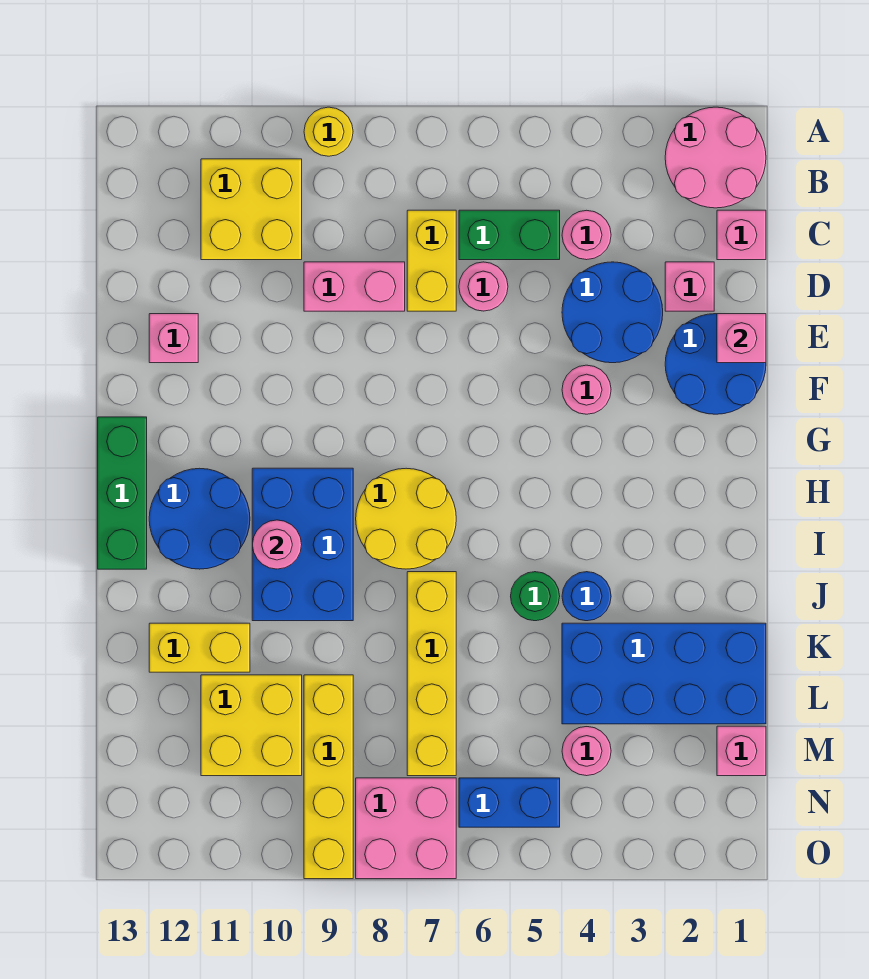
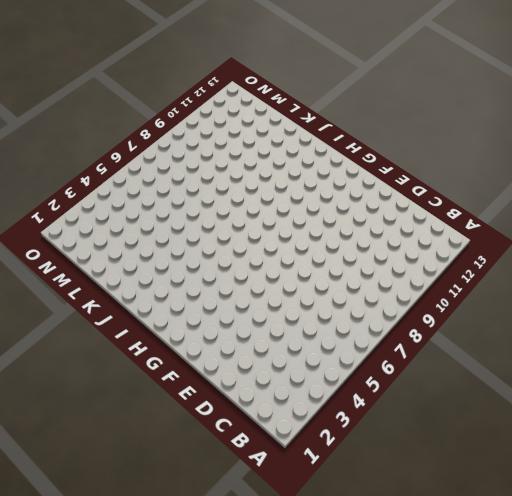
none -> pink round brick A1:B2 level 1
none -> yellow round brick A9 level 1
none -> yellow brick B10:C11 level 1
none -> pink brick C1 level 1

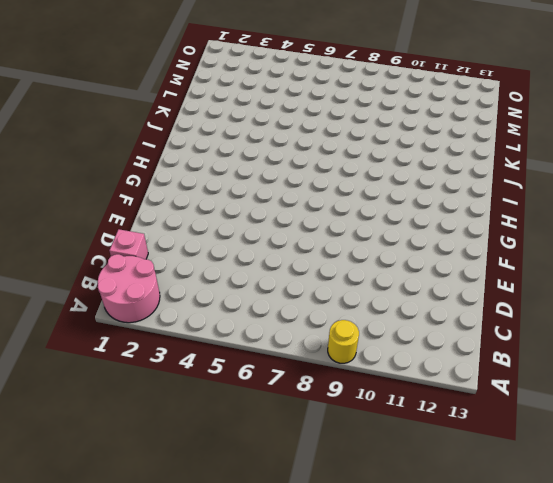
none -> yellow brick B10:C11 level 1
none -> pink round brick C4 level 1
none -> green brick C5:C6 level 1
none -> yellow brick C7:D7 level 1

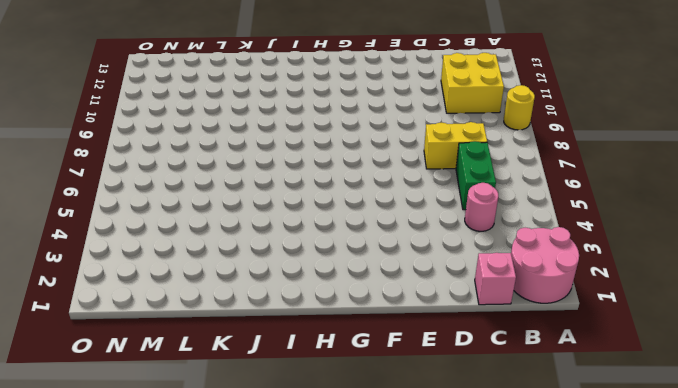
none -> pink brick D2 level 1
none -> blue round brick D3:E4 level 1
none -> pink round brick D6 level 1
none -> pink brick D8:D9 level 1

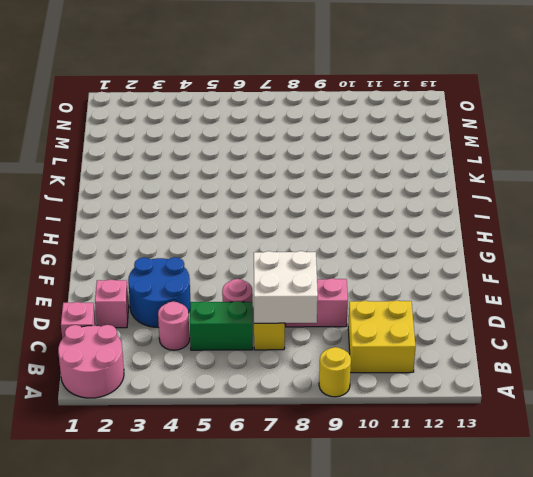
white brick C7:D8 level 2 -> none
none -> blue round brick E1:F2 level 1
none -> pink brick E12 level 1
none -> pink round brick F4 level 1
none -> green brick G13:I13 level 1

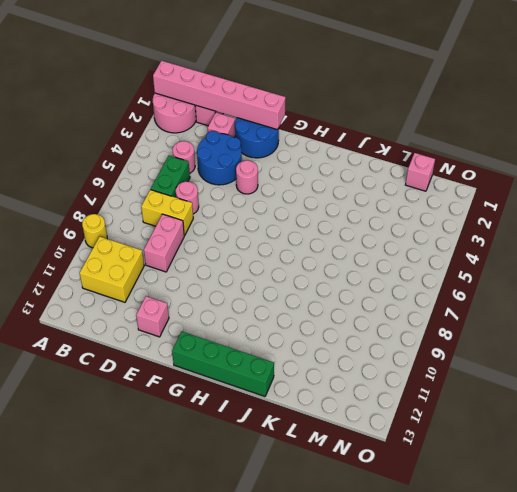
pink brick A1:F1 level 2 -> pink brick E1 level 2
green brick G13:J13 level 1 -> green brick G13:I13 level 1
none -> yellow round brick H7:I8 level 1
none -> blue brick H9:J10 level 1
none -> blue round brick H11:I12 level 1
none -> blue round brick J4 level 1

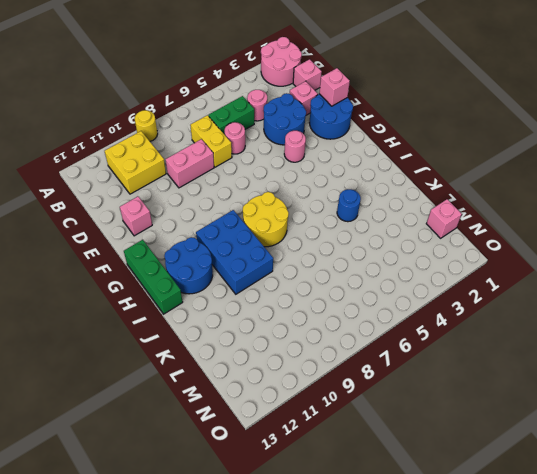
none -> green round brick J5 level 1
none -> yellow brick J7:M7 level 1
none -> blue brick K1:L4 level 1
none -> yellow brick K11:K12 level 1

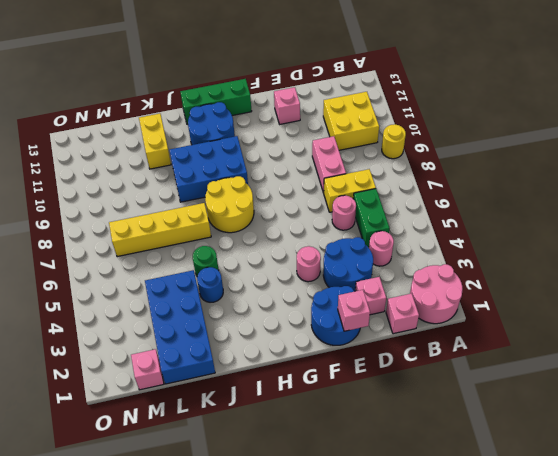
none -> yellow brick L9:O9 level 1
none -> yellow brick L10:M11 level 1
none -> pink round brick M4 level 1
none -> blue brick N5:N6 level 1

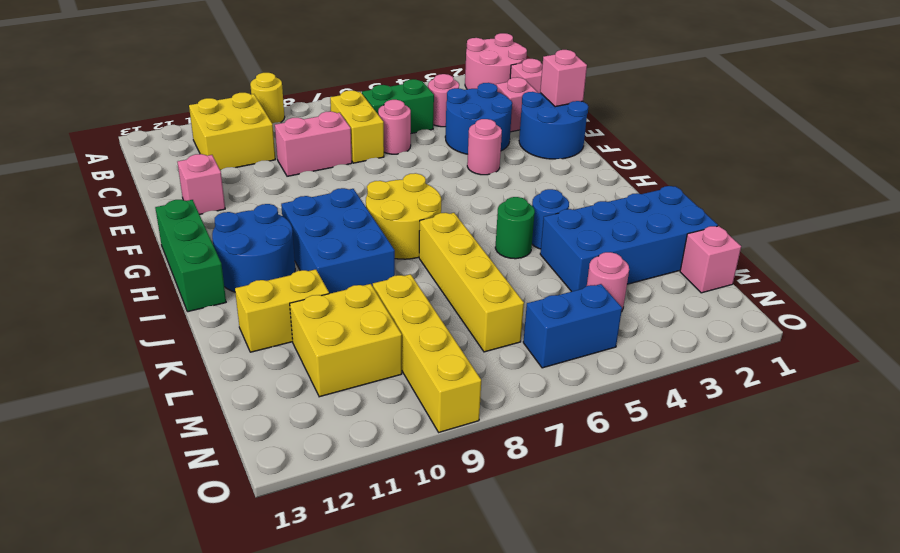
none -> pink brick N7:O8 level 1
none -> pink round brick I10 level 2

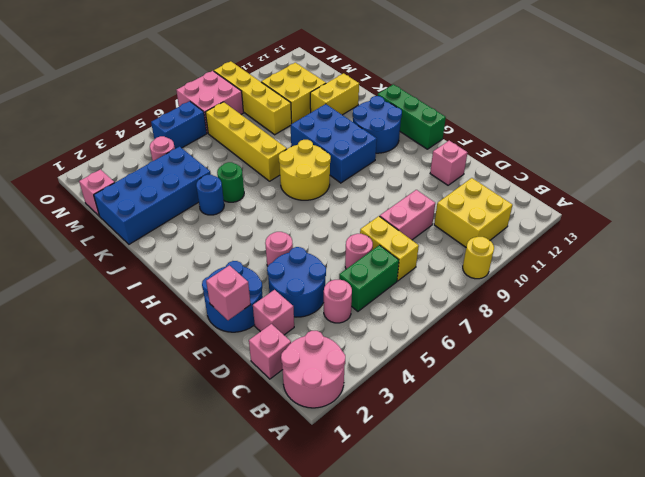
none -> pink round brick I10 level 2

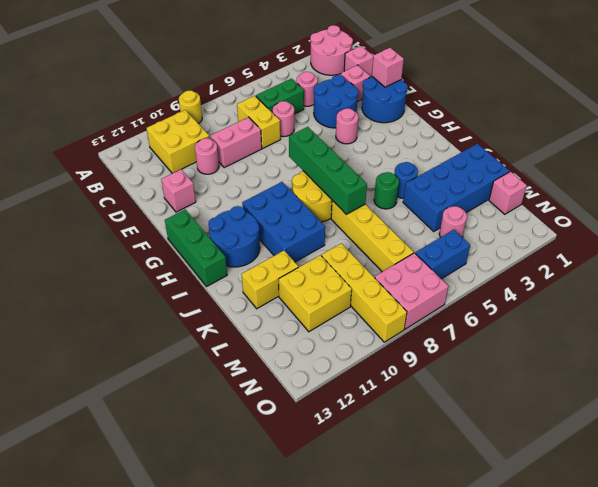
pink round brick D10 level 1 -> pink round brick I10 level 2
green brick G7:J7 level 2 -> none

